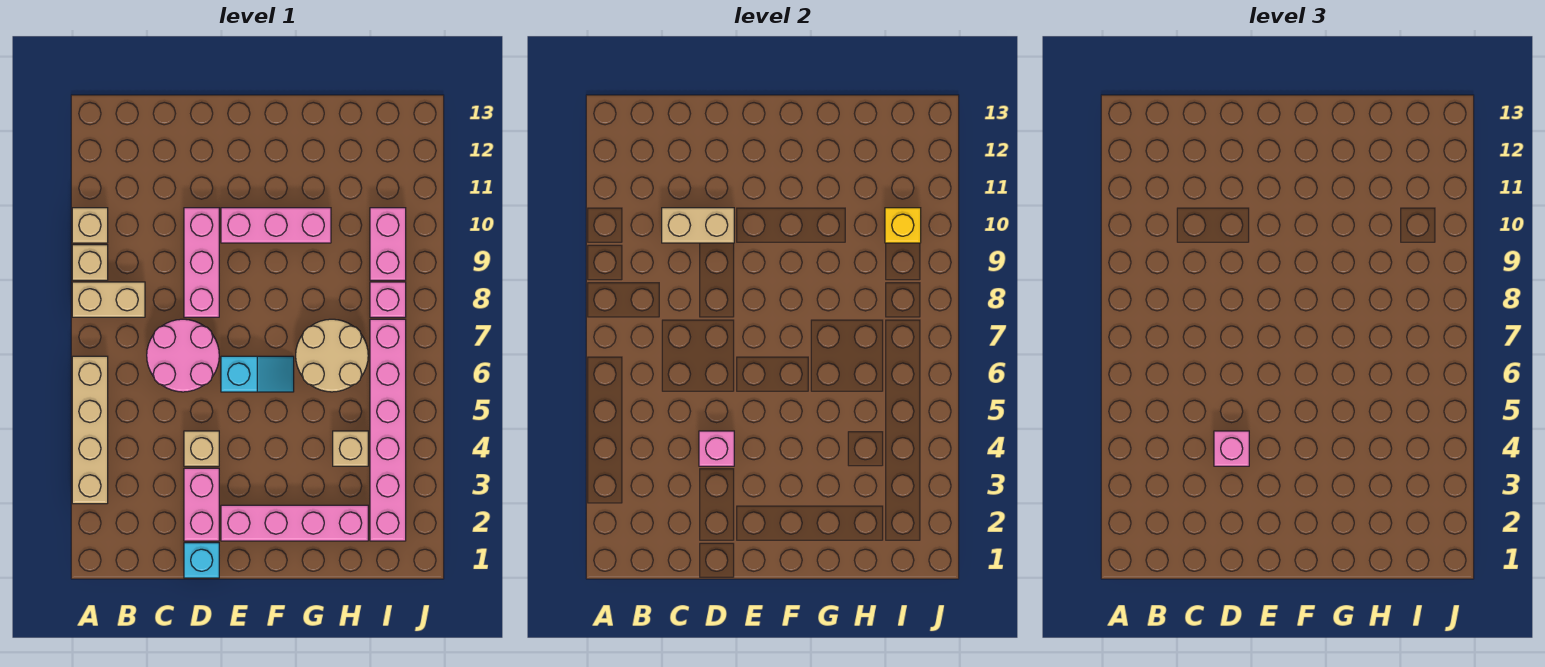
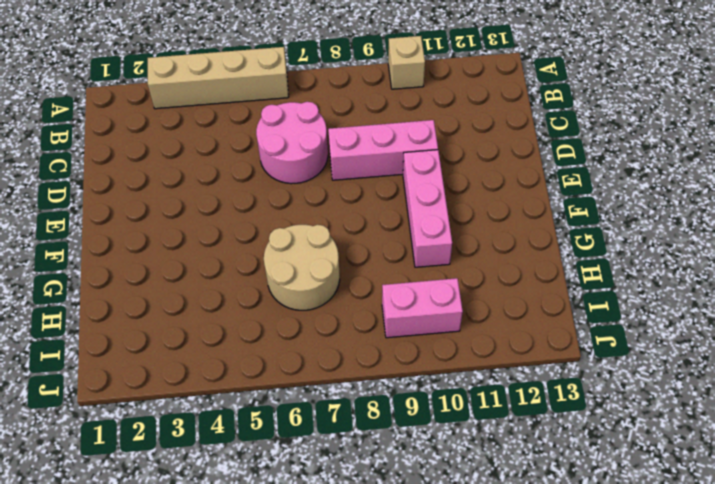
none -> tan brick A8:B8 level 1
none -> tan brick A9 level 1
none -> cyan brick D1 level 1

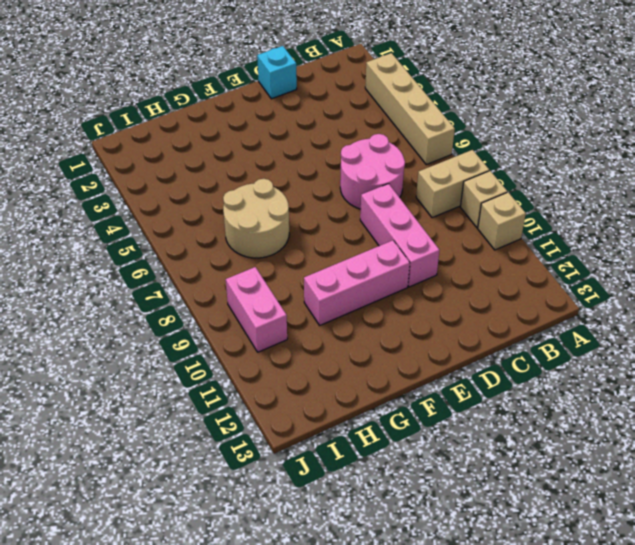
none -> pink brick D2:D3 level 1
none -> tan brick D4 level 1
none -> pink brick E2:H2 level 1

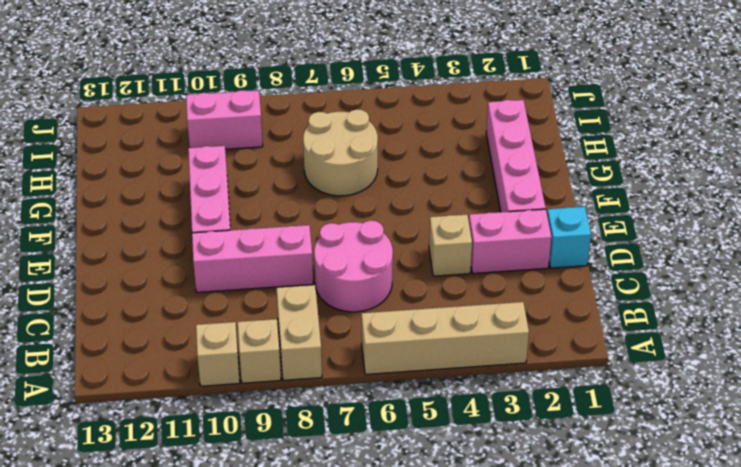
none -> cyan slope E6:F6 level 1 top E
none -> tan brick H4 level 1
none -> pink brick I2:I7 level 1

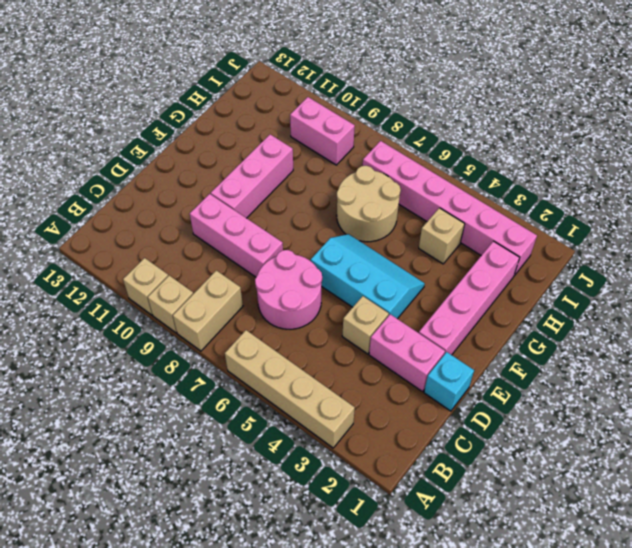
cyan slope E4:F6 level 1 top E -> cyan slope E6:F6 level 1 top E
none -> pink brick I8 level 1
none -> tan brick C10:D10 level 2
none -> pink brick D4 level 2

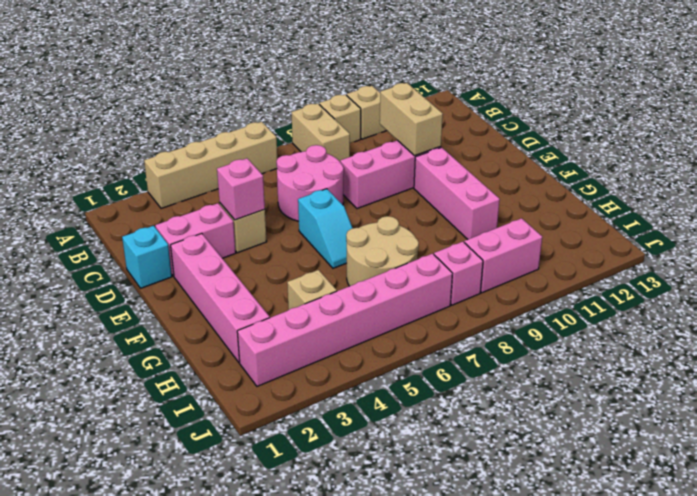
none -> yellow brick I10 level 2
none -> pink brick D4 level 3

